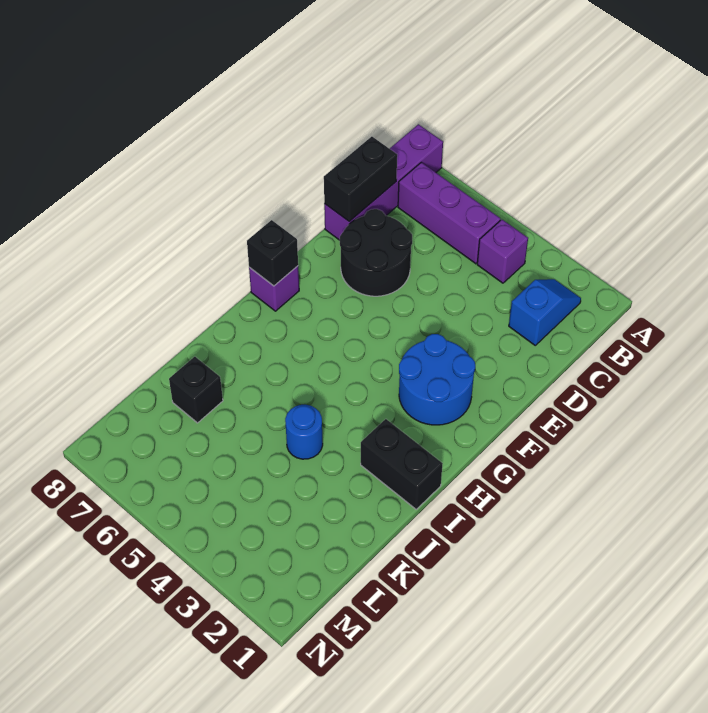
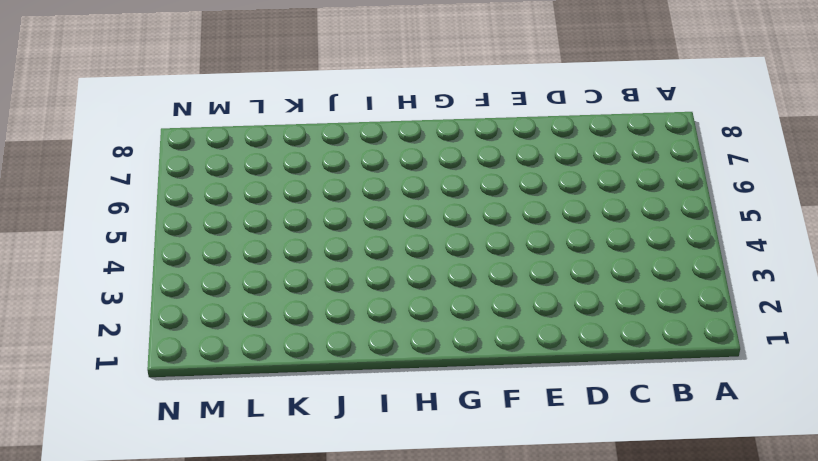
none -> purple brick A8:D8 level 1
none -> blue slope B2:C2 level 1 top C
none -> purple brick B4 level 1

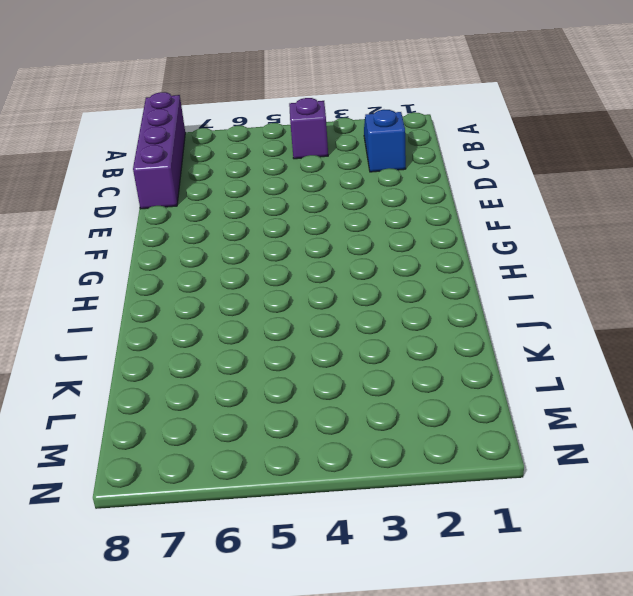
none -> purple brick B5:B7 level 1
none -> black round brick D6:E7 level 1
none -> blue round brick F2:G3 level 1

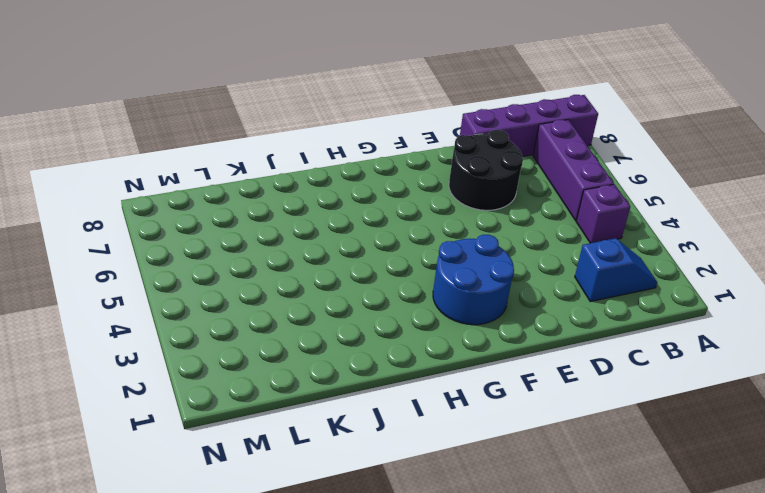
none -> purple brick G8 level 1
none -> black brick I1:I2 level 1
none -> blue round brick J4 level 1

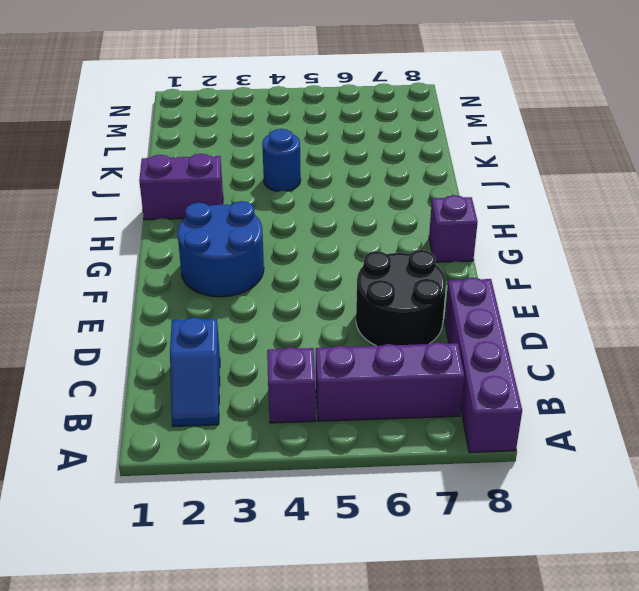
purple brick I1:I2 level 1 -> black brick I1:I2 level 1
none -> black brick K7 level 1
none -> black brick C8:D8 level 2
none -> black brick G8 level 2

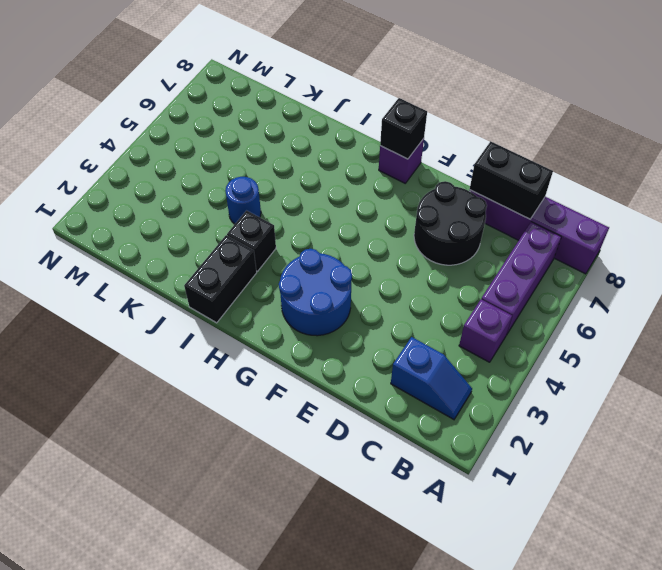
black brick I3 level 1 -> black brick K7 level 1

